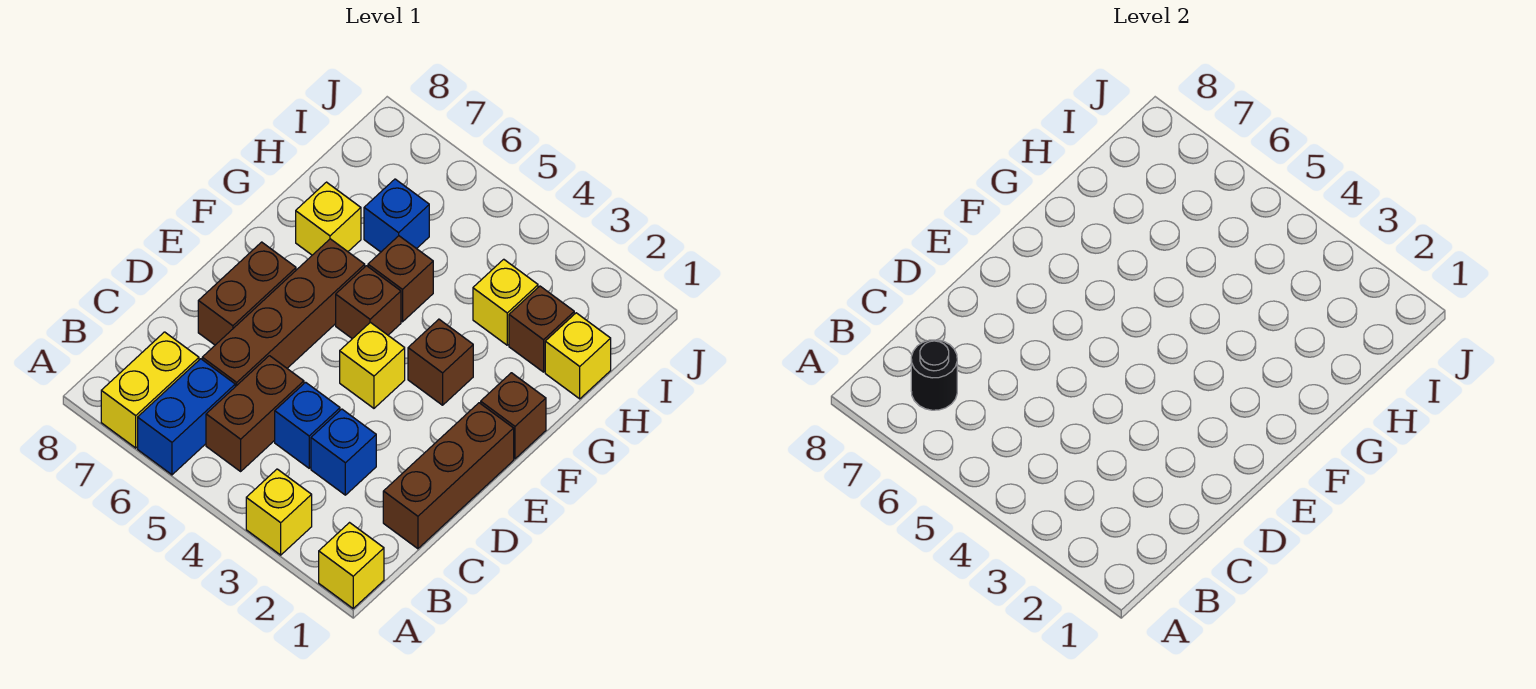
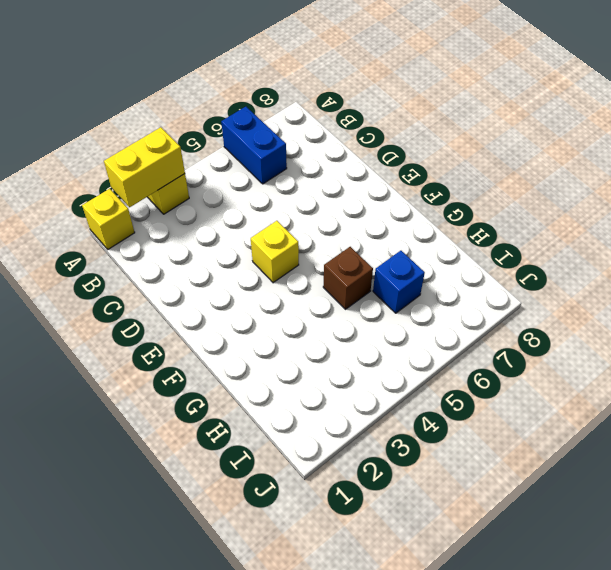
yellow brick A2:A3 level 2 -> yellow brick A7:B7 level 1
none -> brown brick B5:C5 level 1
none -> brown brick C1:E1 level 1
none -> blue brick C3 level 1

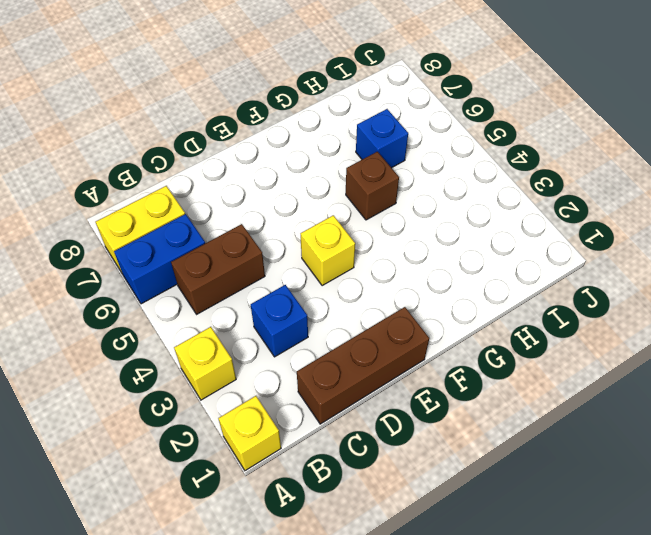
none -> blue brick C4 level 1
none -> brown brick C6:F6 level 1
none -> brown brick D7:E7 level 1

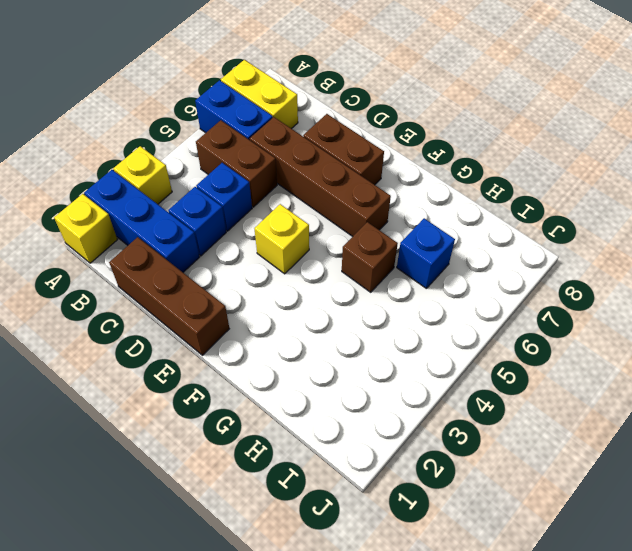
blue brick A2:C2 level 1 -> none
none -> brown brick F1 level 1
none -> brown brick F3 level 1
none -> brown brick F5 level 1

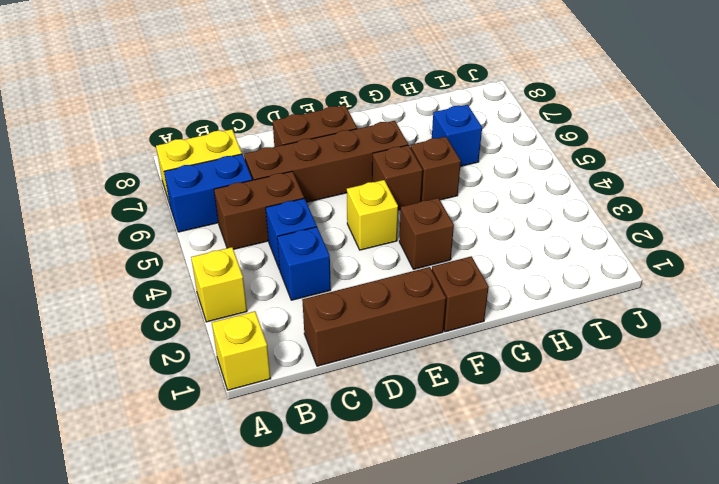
none -> yellow brick G7 level 1
none -> yellow brick H1 level 1
none -> brown brick H2 level 1

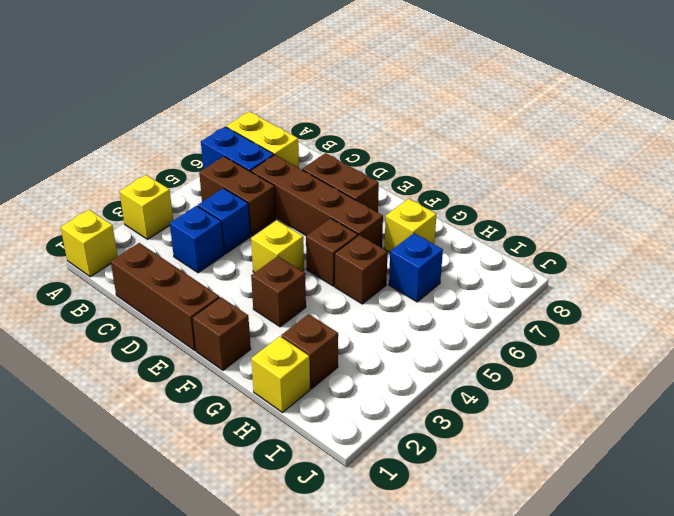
none -> yellow brick H3 level 1
none -> black round brick B7 level 2

